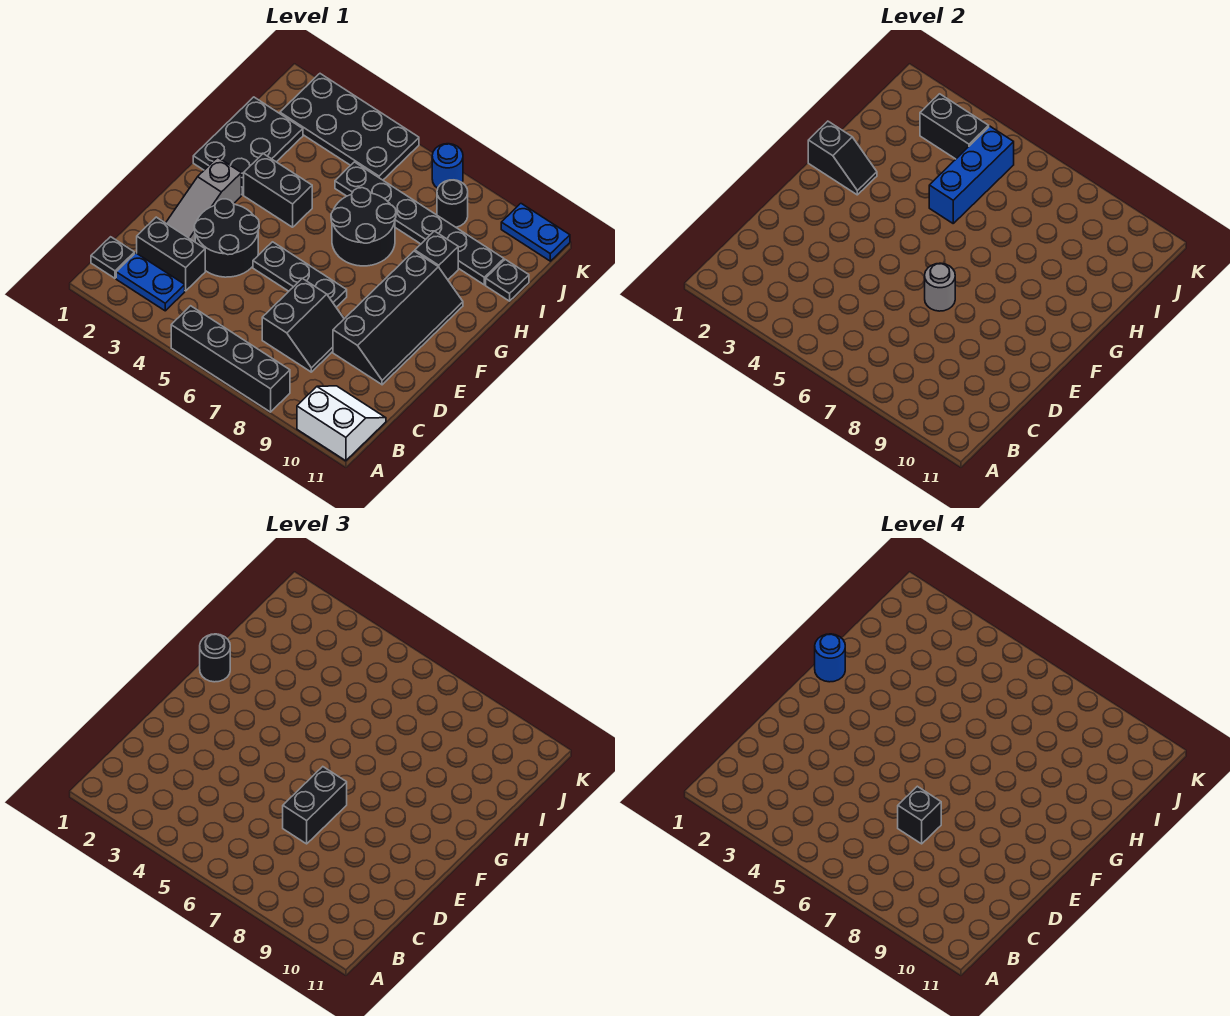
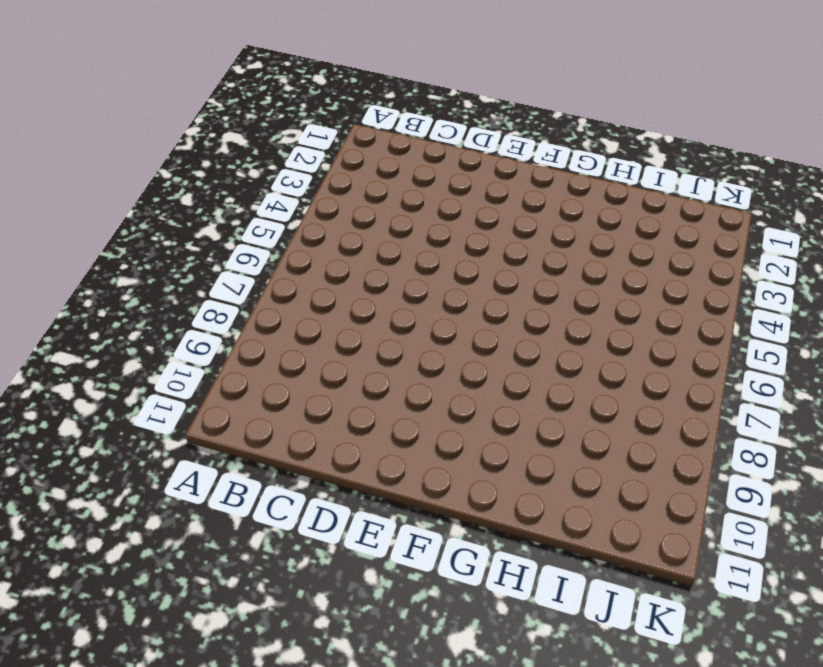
none -> black brick A5:A8 level 1
none -> white slope A10:B11 level 1 top A
none -> black plate B1 level 1

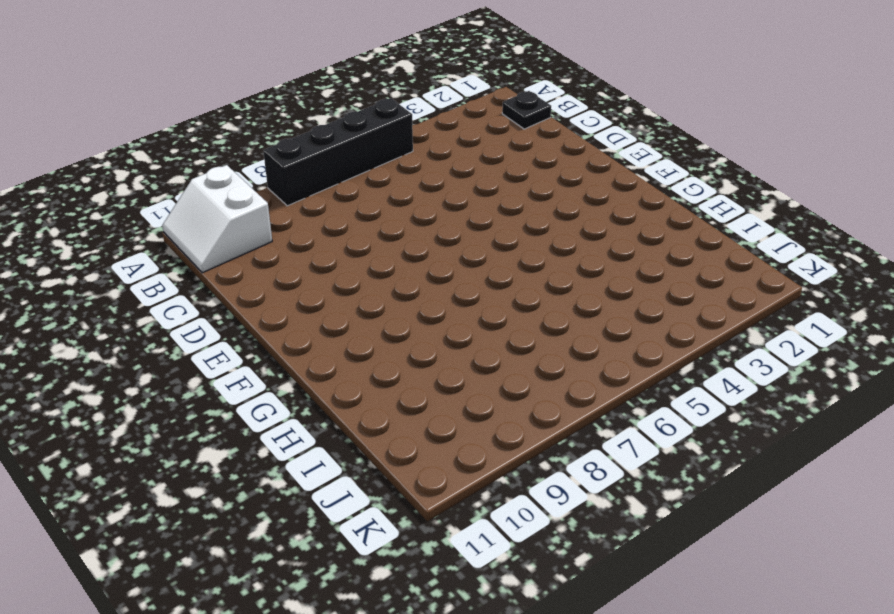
white slope A10:B11 level 1 top 10 -> white slope A10:B11 level 1 top A
none -> blue plate B2:B3 level 1
none -> black brick C2:C3 level 1
none -> black slope C7:D8 level 1 top 7

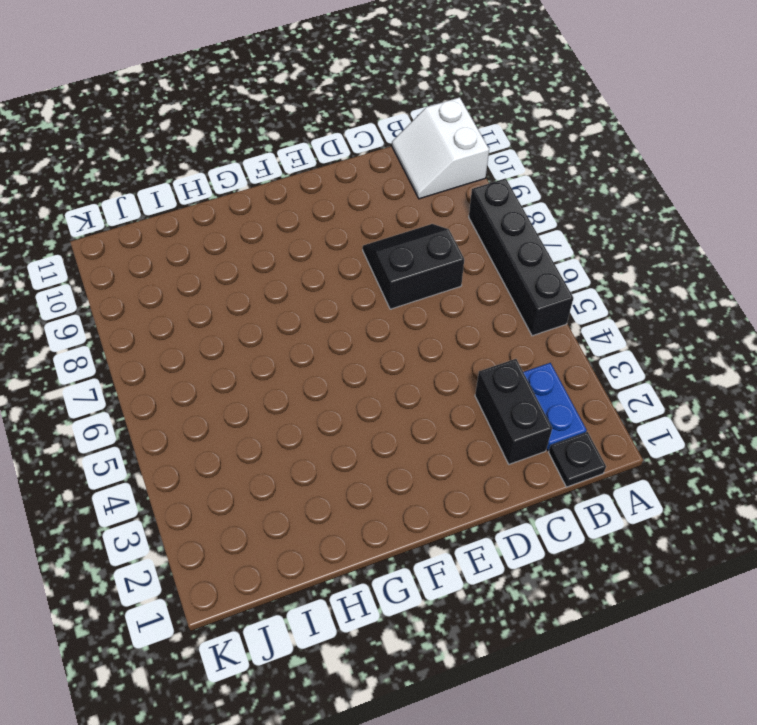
none -> grey slope D2:F2 level 1 top F
none -> black round brick D3:E4 level 1
none -> black slope D9:G10 level 1 top 9

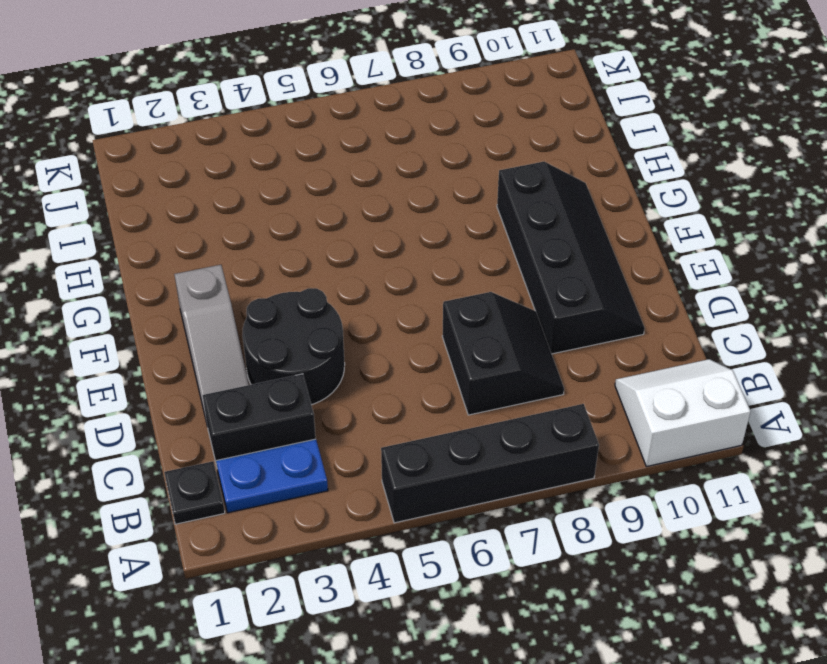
none -> black plate E5:E7 level 1
none -> black plate G1:I2 level 1
none -> black brick G3:G4 level 1

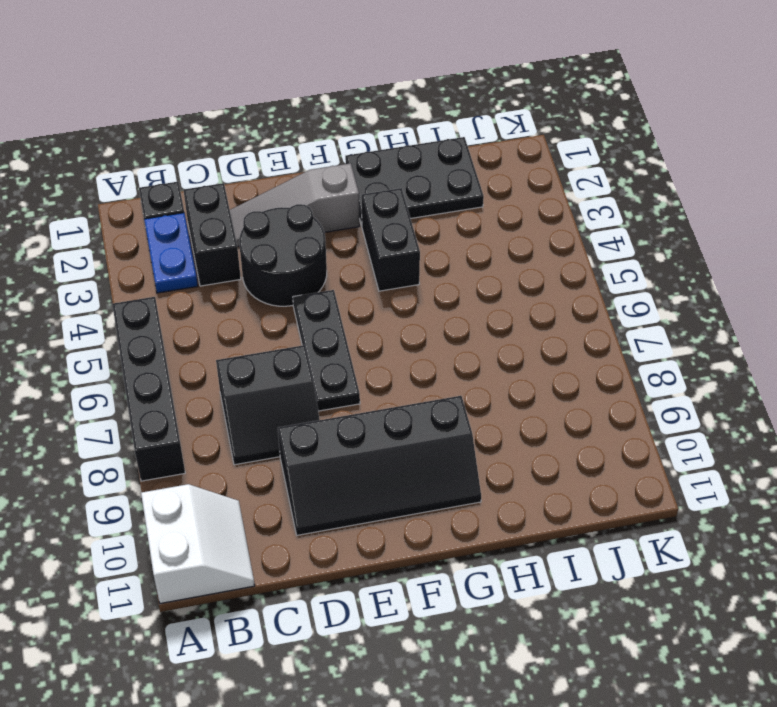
none -> black round brick G6:H7 level 1
none -> black brick H9 level 1
none -> black plate I5:I10 level 1

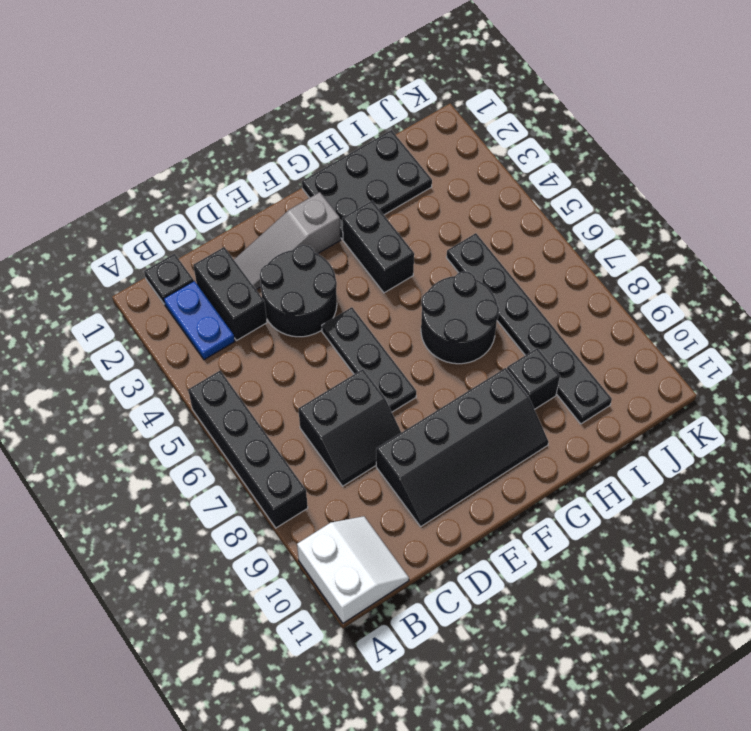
none -> black plate I11 level 1
none -> black plate J2:K5 level 1
none -> black round brick J8 level 1

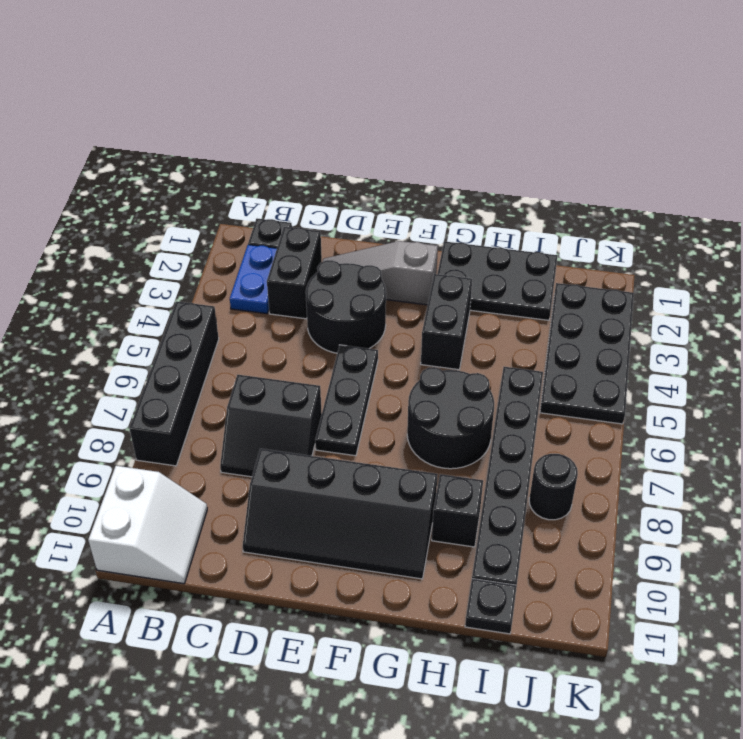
none -> blue round brick K7 level 1
none -> blue plate K10:K11 level 1
none -> grey round brick E7 level 2

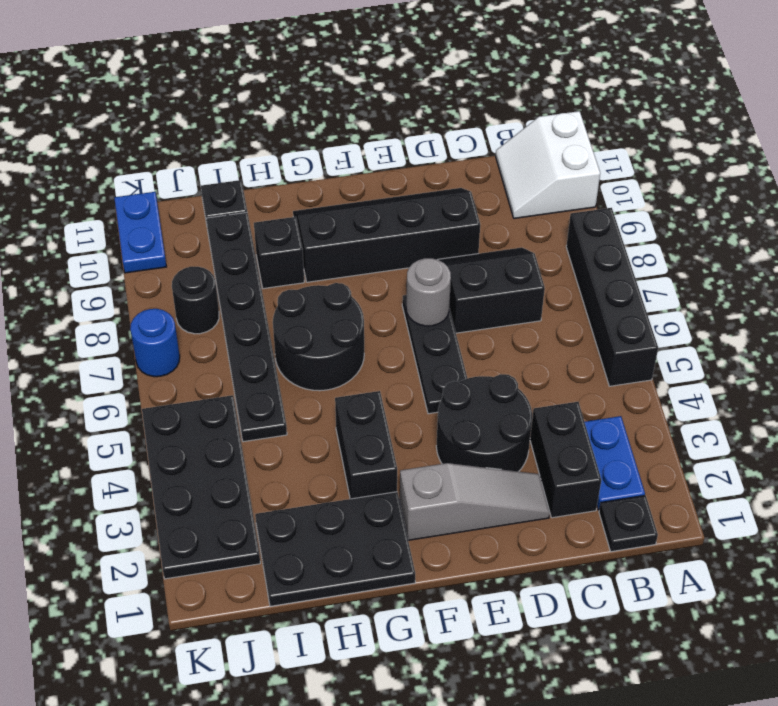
none -> black slope G1:G2 level 2 top 1
none -> blue brick H5:J5 level 2
none -> black brick J3:J4 level 2

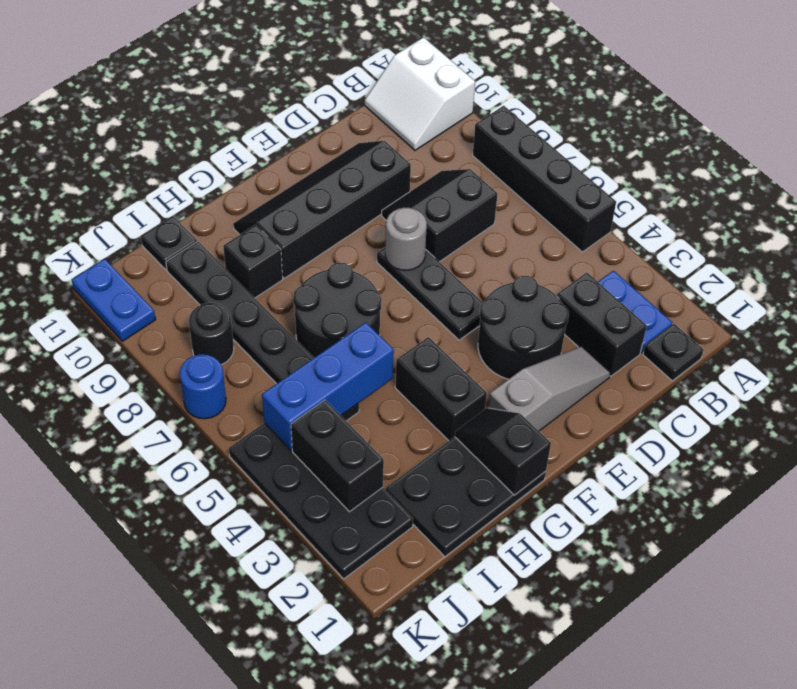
none -> black brick D7:E7 level 3
none -> black round brick G1 level 3
none -> black brick D7 level 4

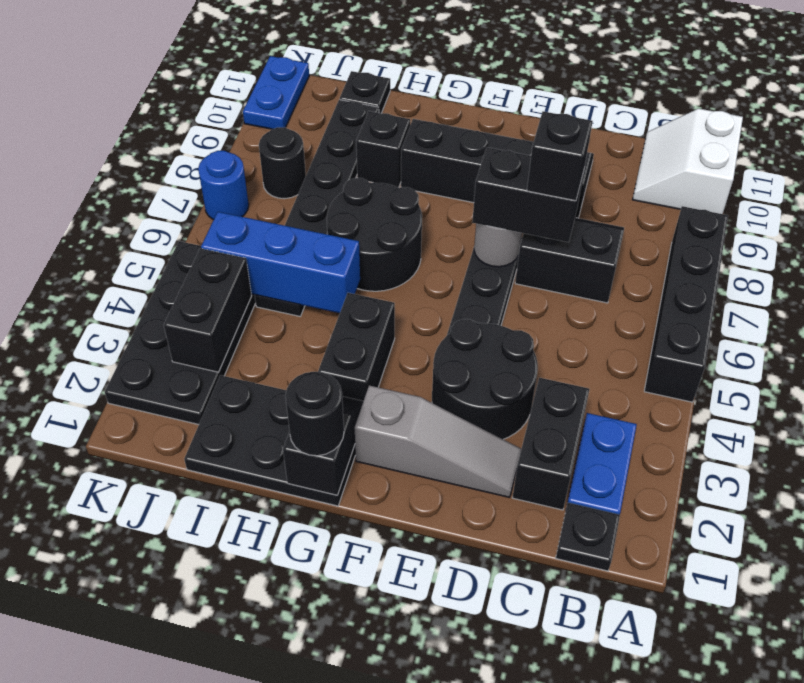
none -> blue round brick G1 level 4

